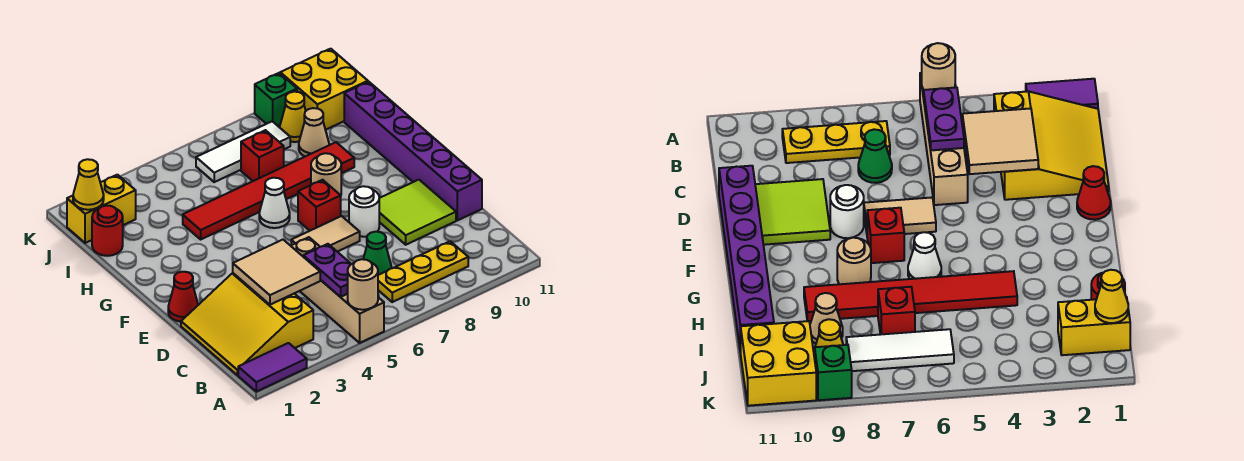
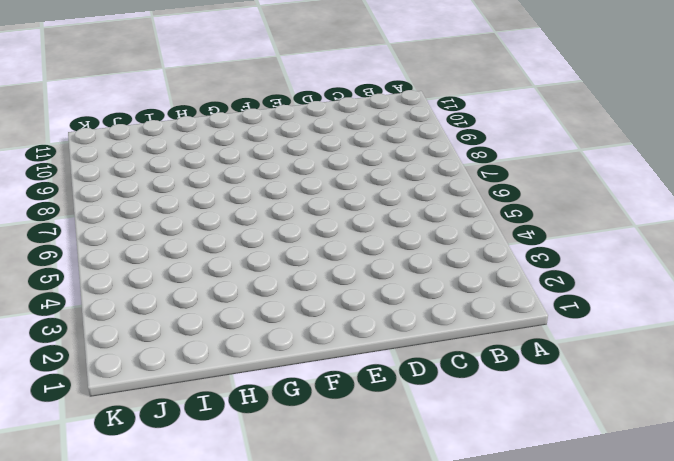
none -> purple tile A1:A2 level 1
none -> tan brick A5:D5 level 1
none -> yellow slope B1:D3 level 1 top 3

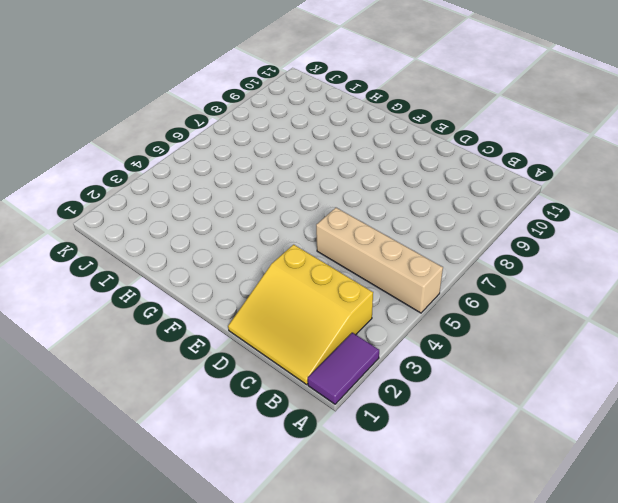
none -> yellow plate B7:B9 level 1
none -> green cone C7 level 1
none -> lime tile D9:E10 level 1

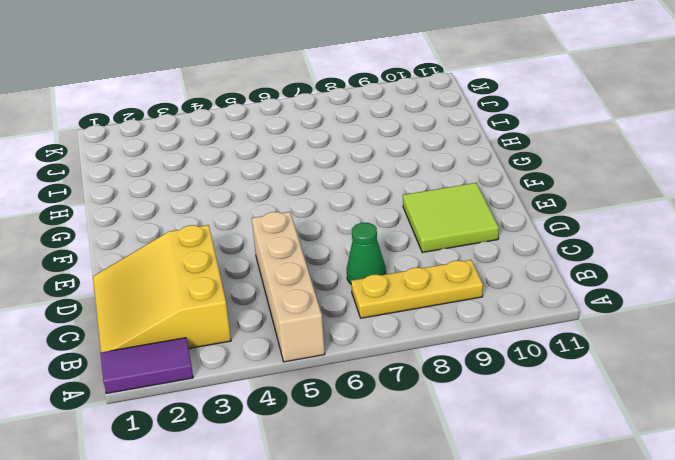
none -> purple brick D11:I11 level 1
none -> red cone E1 level 1
none -> tan tile E6:E7 level 1

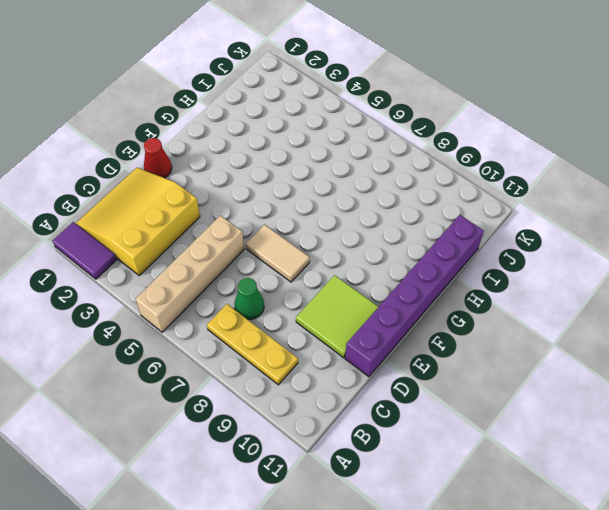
none -> white round brick E8 level 1
none -> red brick F7 level 1
none -> white cone G6 level 1

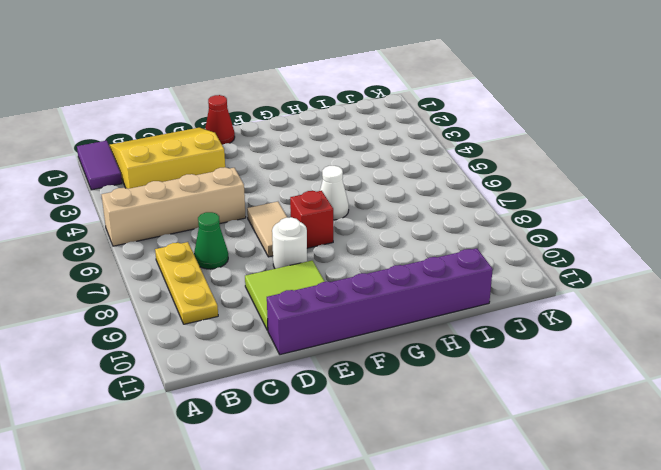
none -> tan round brick G8 level 1
none -> red tile H4:H9 level 1
none -> red round brick I1 level 1

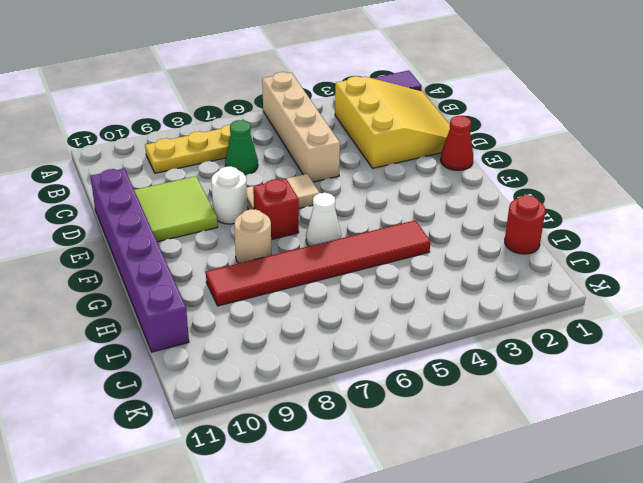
none -> red brick I7 level 1
none -> tan cone I9 level 1
none -> yellow brick J1:J2 level 1

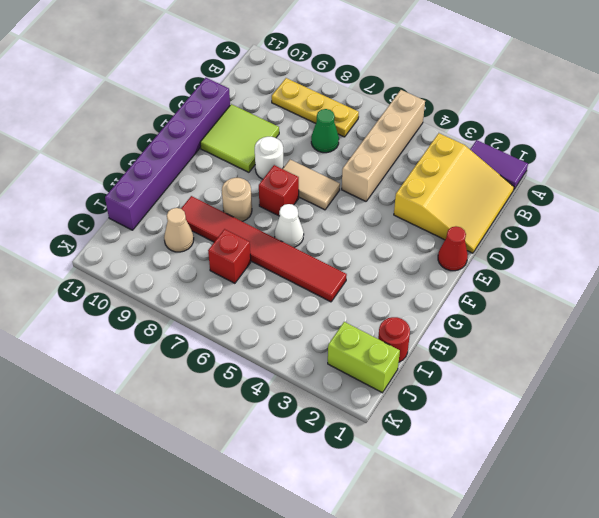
lime brick J1:J2 level 1 -> yellow brick J1:J2 level 1
none -> white tile J6:J8 level 1
none -> yellow cone J9 level 1
none -> yellow brick J10:K11 level 1

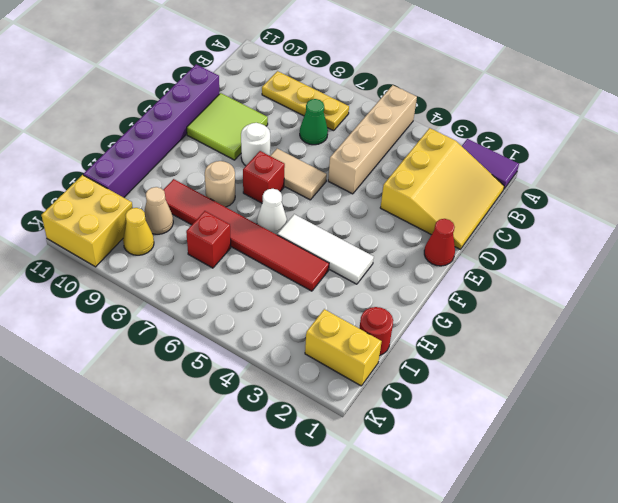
white tile G3:G5 level 1 -> white tile J6:J8 level 1
none -> green brick K9 level 1
none -> tan round brick A5 level 2
none -> purple plate B5:C5 level 2

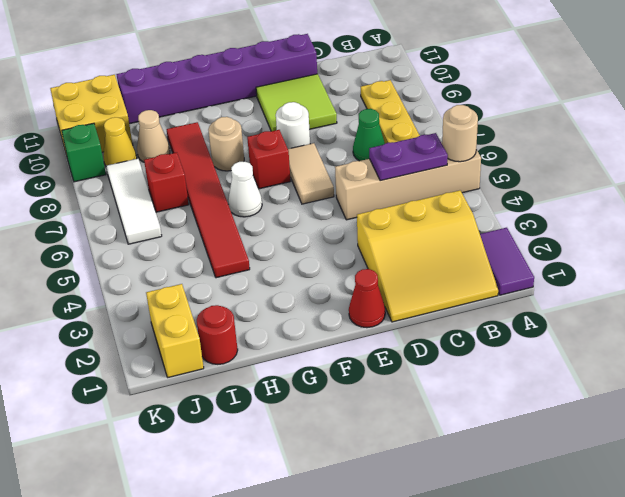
none -> tan tile C3:D4 level 2
none -> yellow cone J1 level 2

